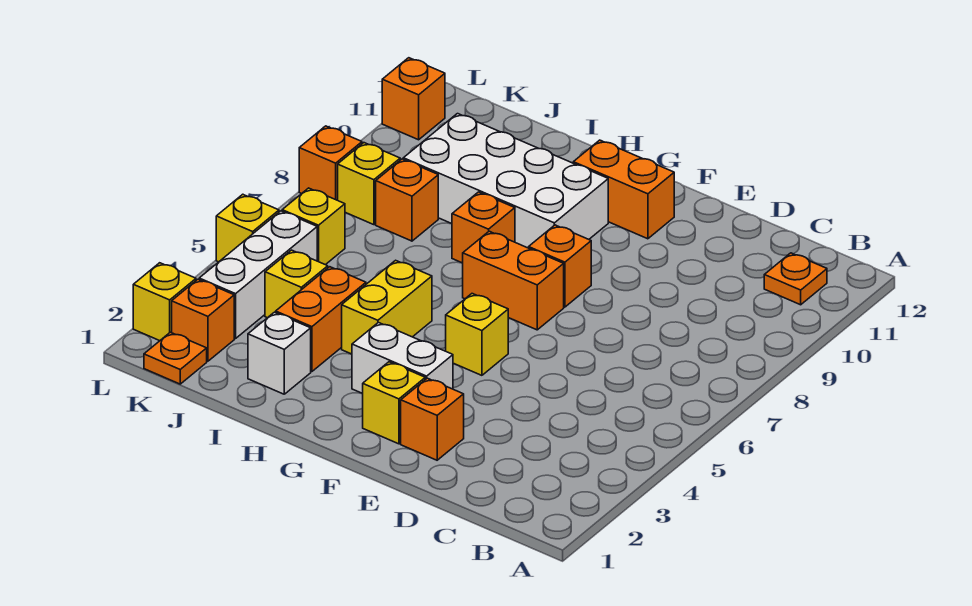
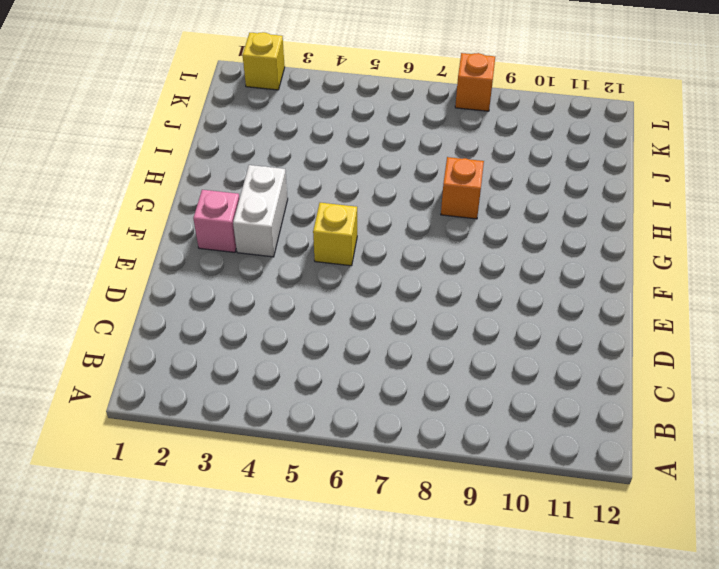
pink brick F2 level 1 -> yellow brick F2 level 1
none -> orange plate B11 level 1
none -> orange brick E2 level 1
none -> orange brick F7:G7 level 1

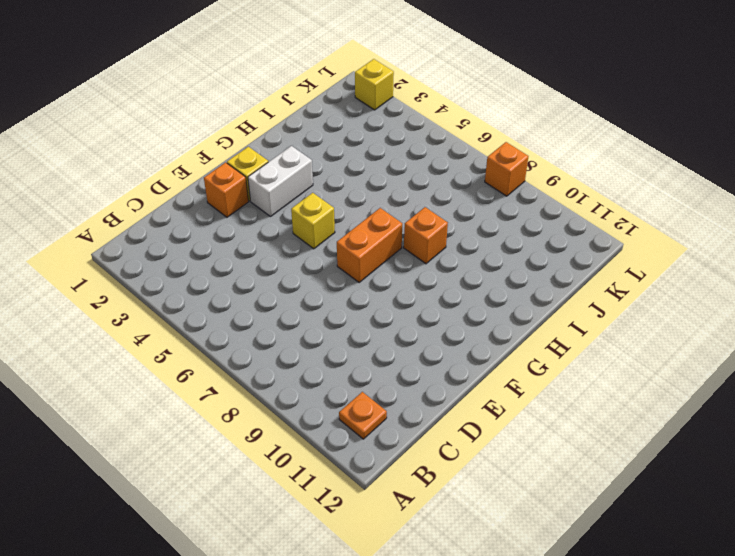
none -> orange brick F8 level 1
none -> orange brick F11:G11 level 1
none -> white brick G9:J10 level 1

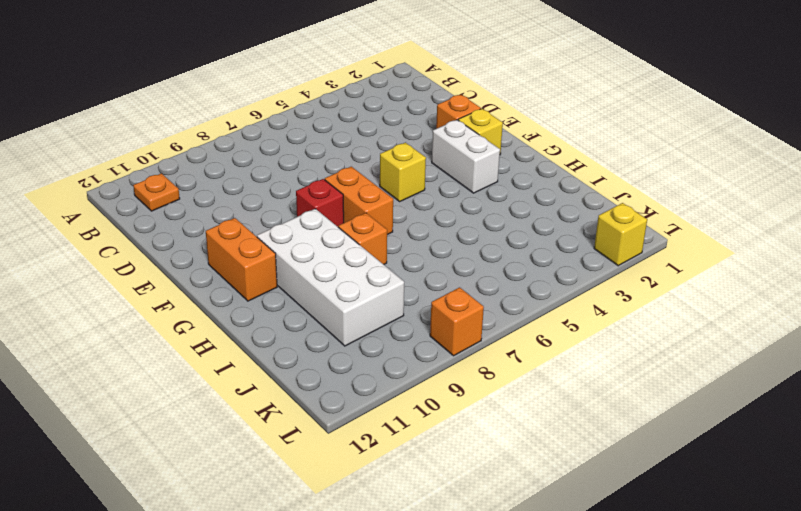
red brick F8 level 1 -> orange brick F8 level 1
none -> yellow brick H4:H5 level 1
none -> white brick I2 level 1
none -> orange brick I3:I4 level 1

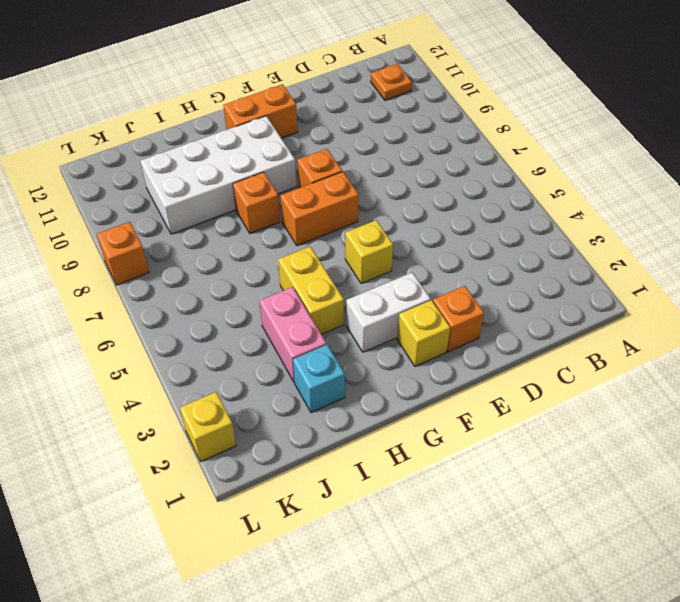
cyan brick I2 level 1 -> white brick I2 level 1
pink brick I3:I4 level 1 -> orange brick I3:I4 level 1
none -> yellow brick J4 level 1
none -> orange brick J8 level 1
none -> orange plate K1 level 1

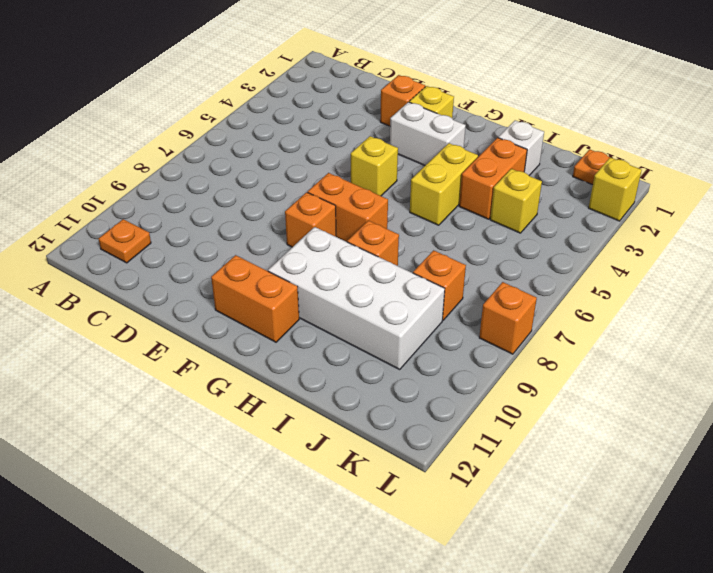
none -> orange brick K2 level 1
none -> white brick K3:K5 level 1
none -> yellow brick K6 level 1

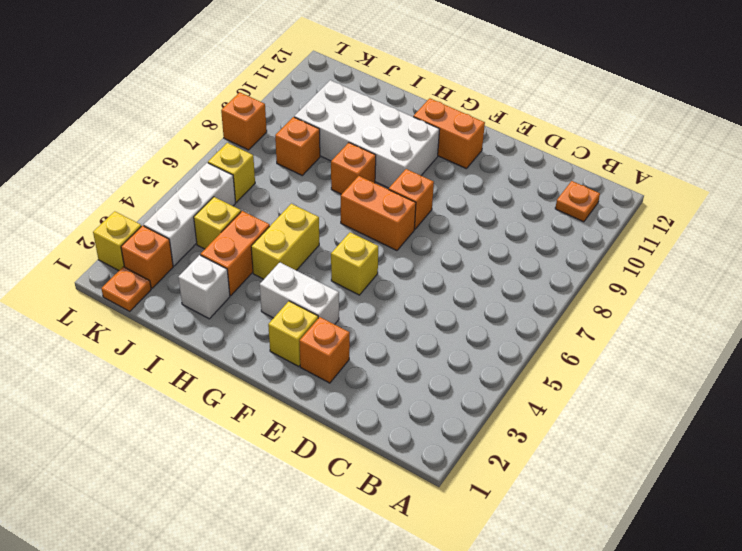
none -> yellow brick K8 level 1
none -> yellow brick L5 level 1
none -> orange brick L11 level 1

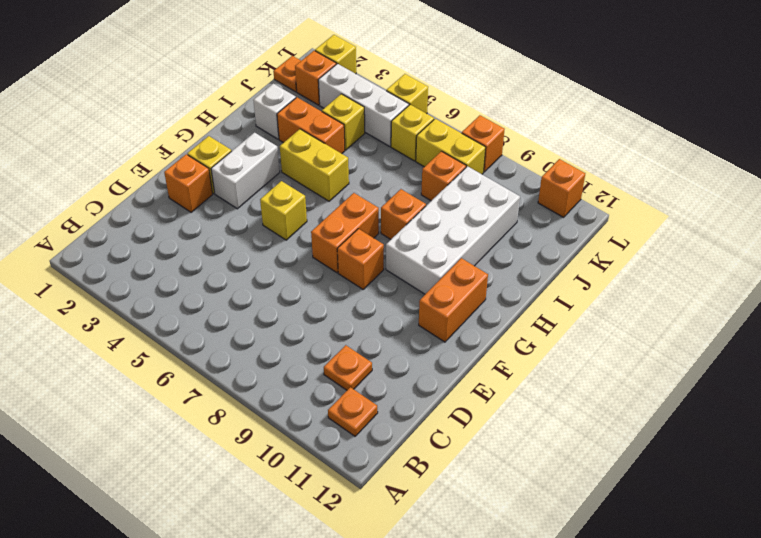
orange plate C10 level 1 -> none
yellow brick K7:K8 level 1 -> yellow brick K8 level 1

